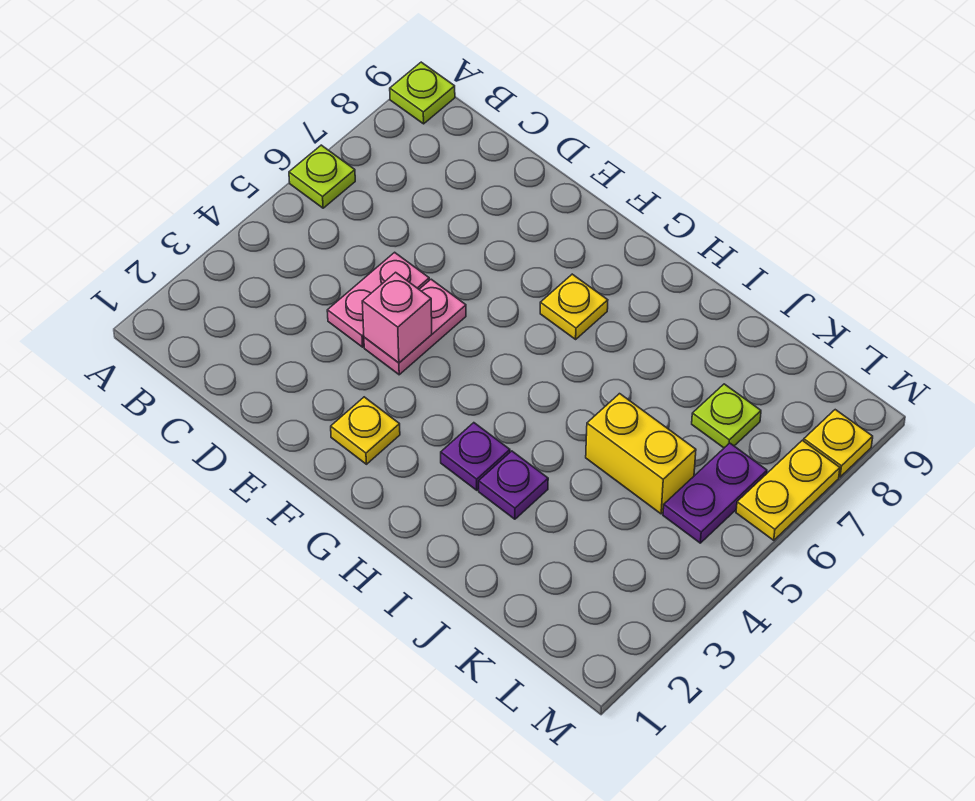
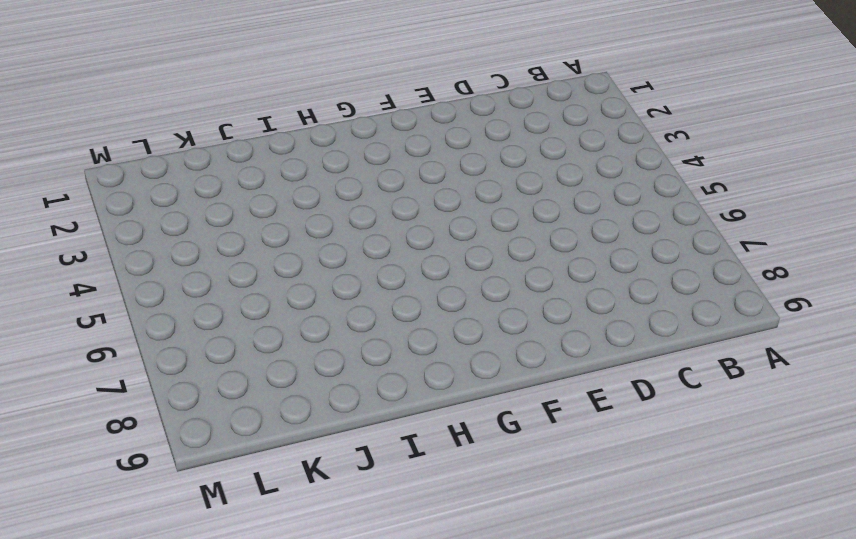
none -> lime plate A6 level 1
none -> lime plate A9 level 1
none -> pink plate D4:D5 level 1

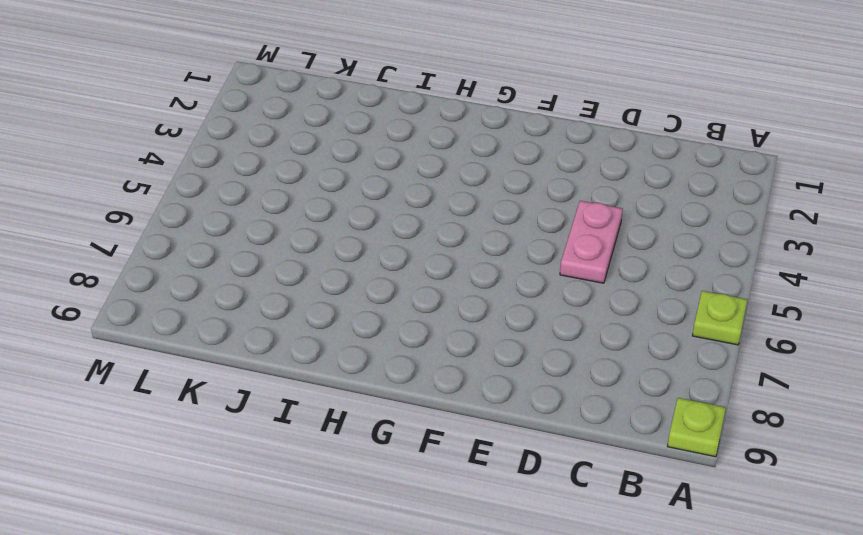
none -> pink plate E4:E5 level 1
none -> yellow plate F2 level 1
none -> yellow plate G7 level 1

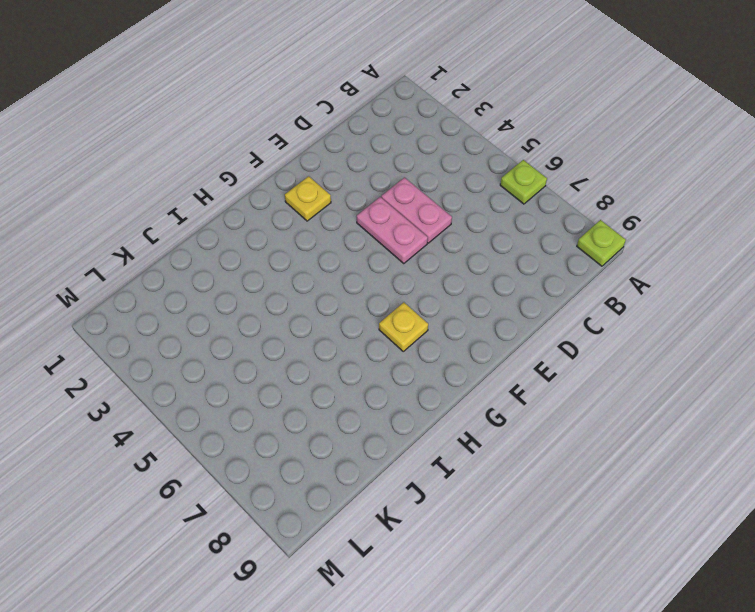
none -> purple plate H3 level 1
none -> purple plate I3 level 1
none -> yellow brick J5:K5 level 1

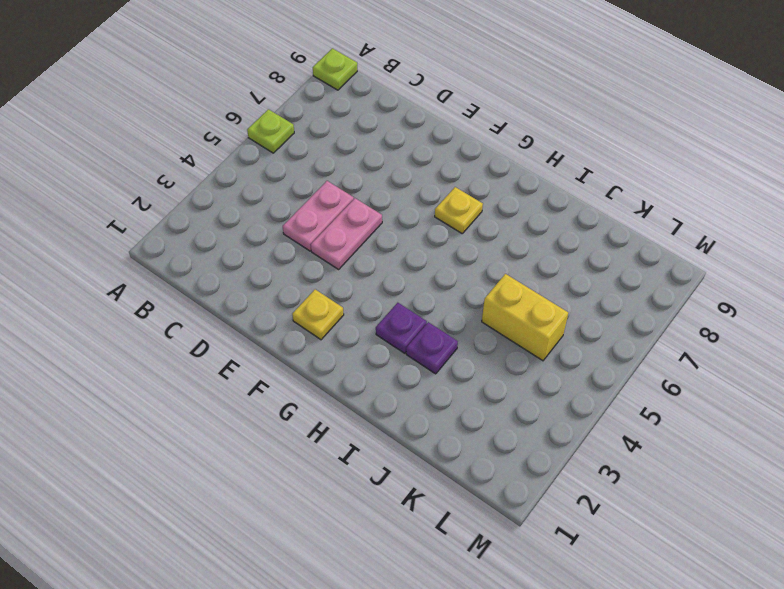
none -> lime plate K7 level 1
none -> purple plate L5:L6 level 1
none -> yellow plate M6:M7 level 1

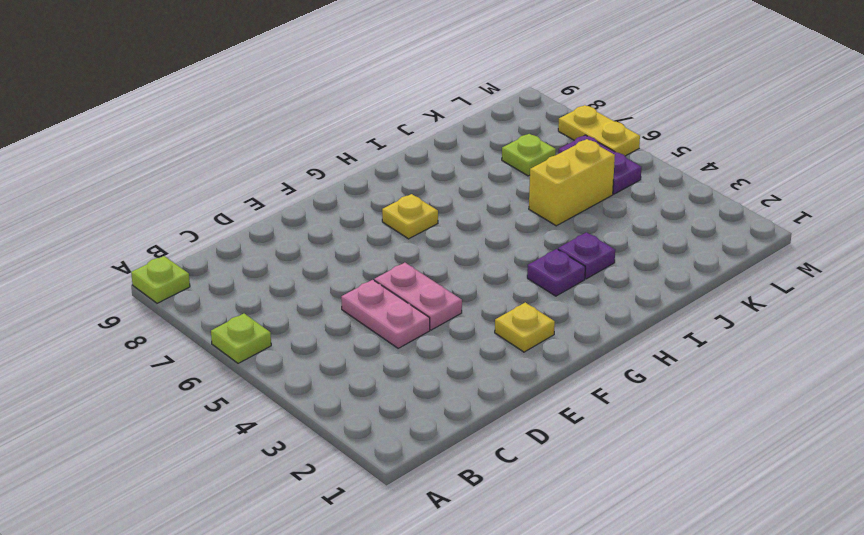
none -> yellow plate M8 level 1
none -> pink brick E4 level 2

